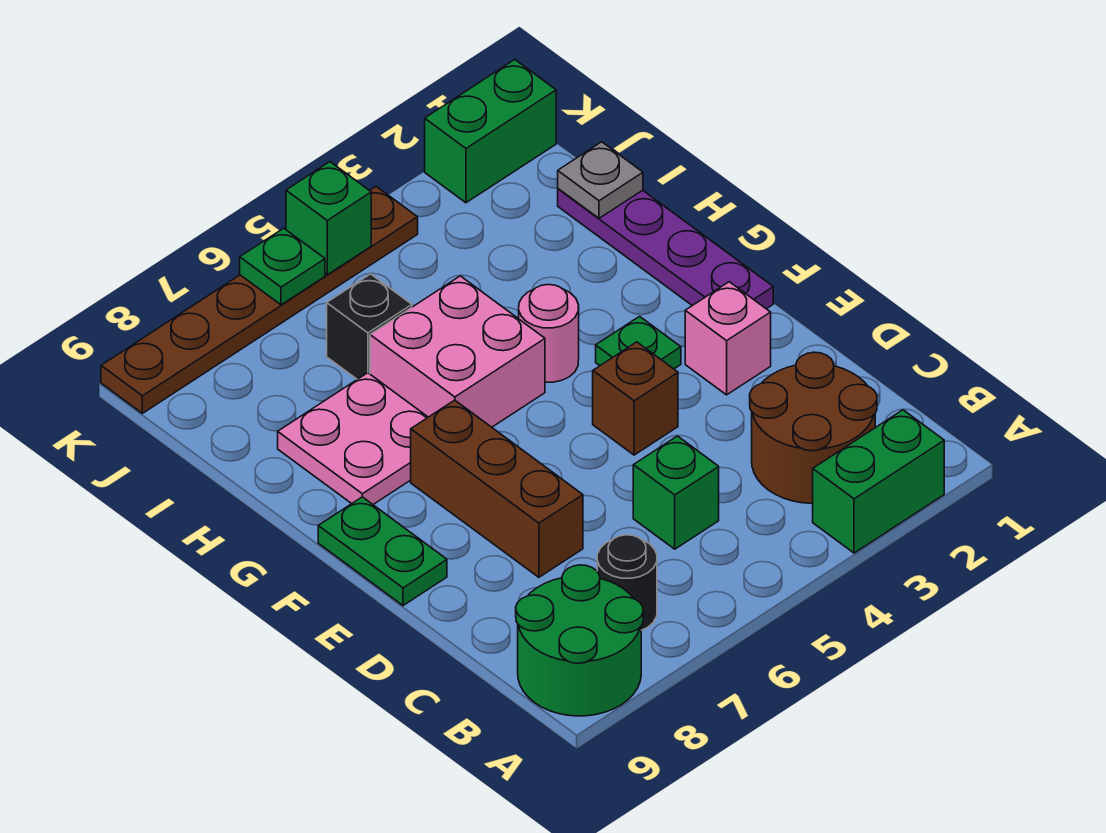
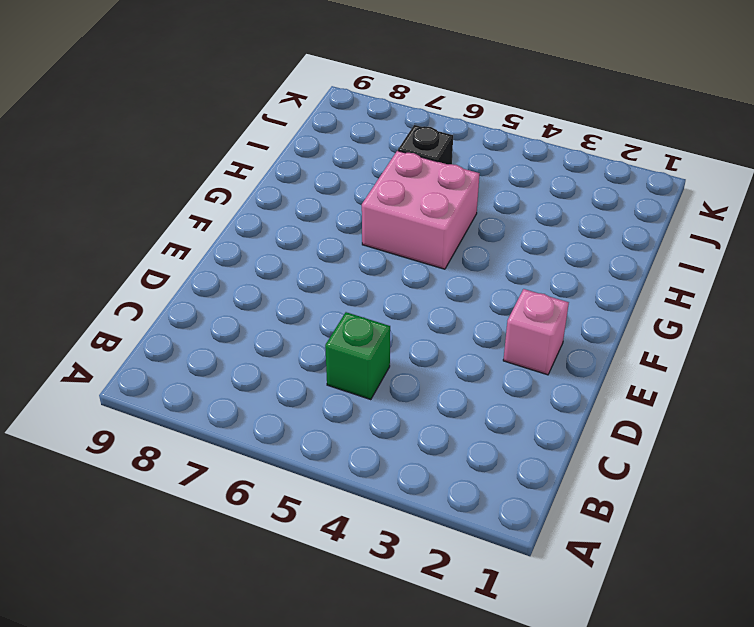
none -> green brick A2:A3 level 1
none -> green round brick A8:B9 level 1
none -> brown round brick B2:C3 level 1

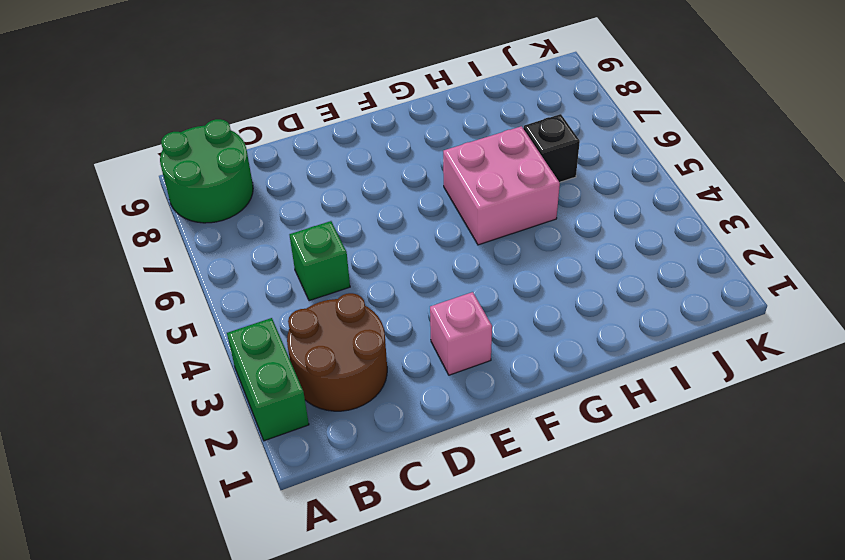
none -> black round brick B7 level 1
none -> brown brick D7:F7 level 1
none -> brown brick E4 level 1

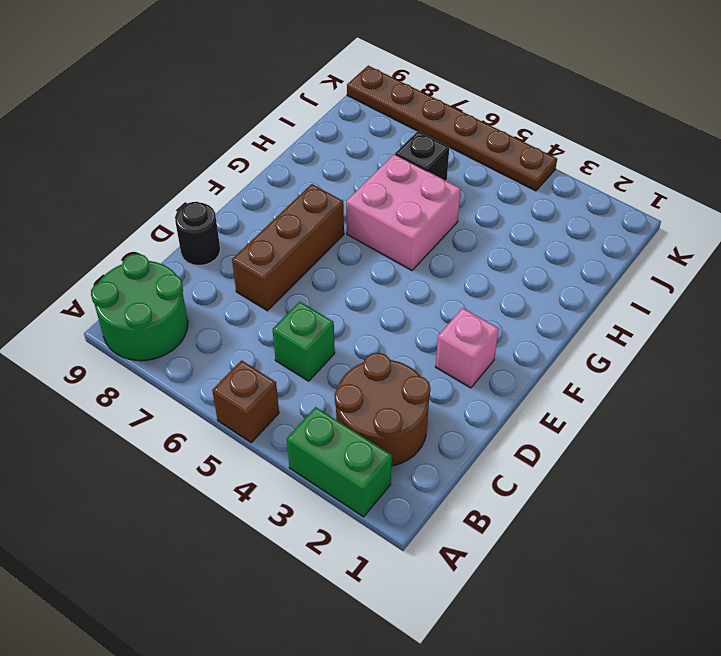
brown brick A5 level 1 -> brown brick E4 level 1
black round brick D9 level 1 -> black round brick B7 level 1
none -> green plate E9:F9 level 1
none -> purple plate F1:I1 level 1
none -> green plate F3 level 1

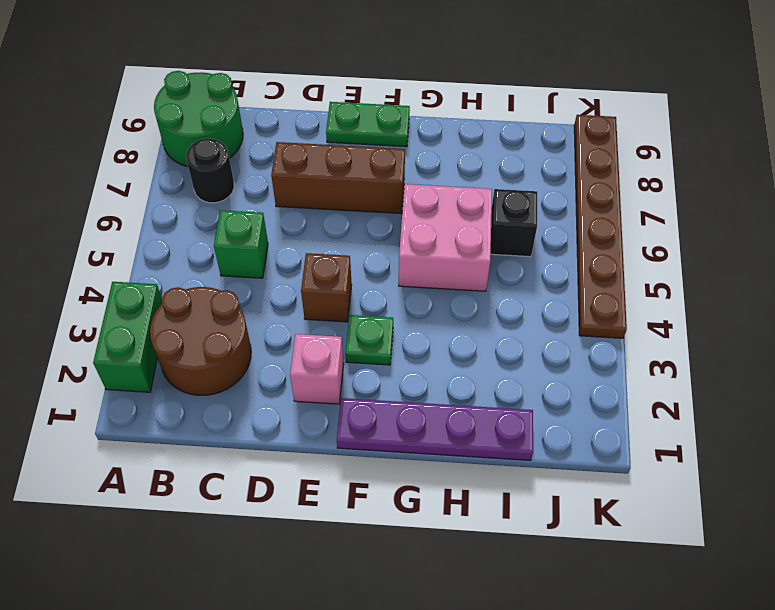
none -> pink round brick G4 level 1
none -> pink plate G7:H8 level 1
none -> green brick K1:K2 level 1

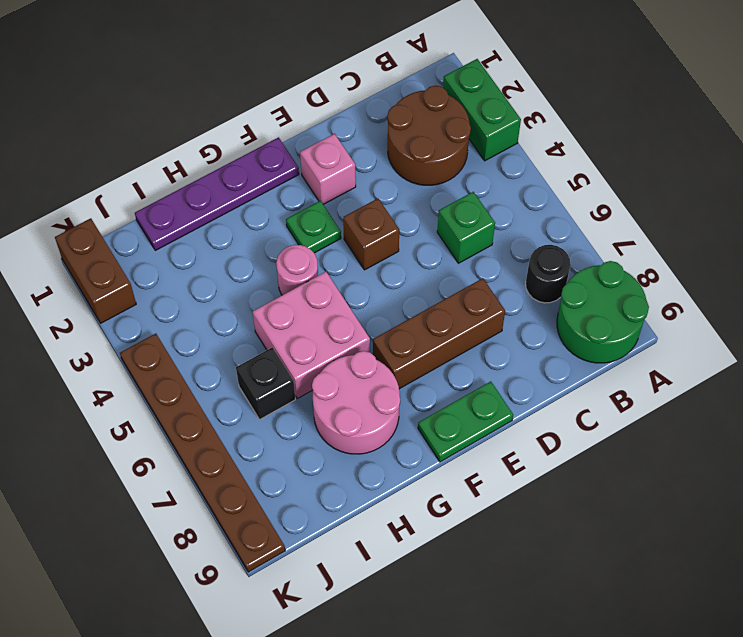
pink round brick G7:H8 level 1 -> pink plate G7:H8 level 1
brown brick K1:K2 level 1 -> green brick K1:K2 level 1
none -> grey plate I1 level 2
none -> green brick K5 level 2
none -> green plate K6 level 2

